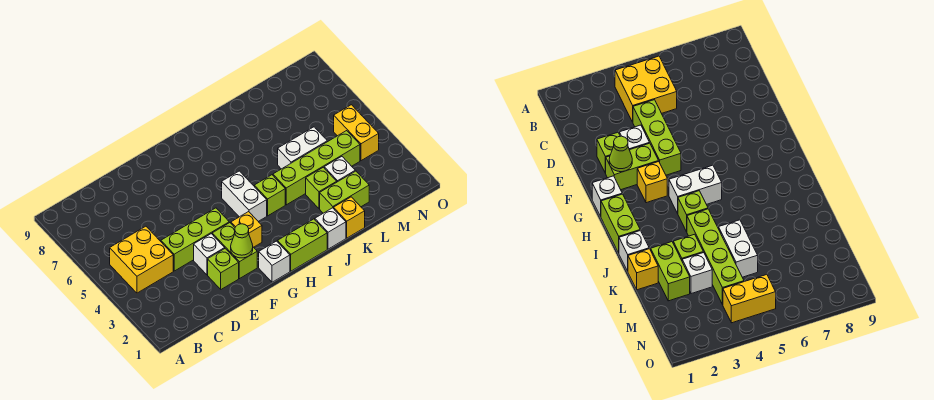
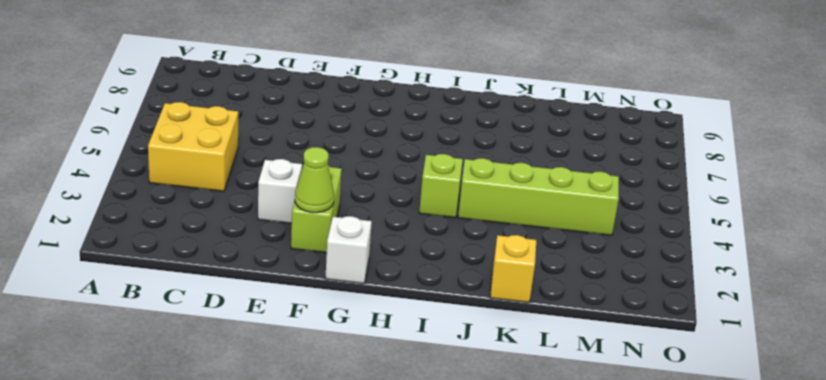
none -> lime brick D4:F4 level 1
none -> lime brick E2 level 1
none -> yellow brick G3 level 1

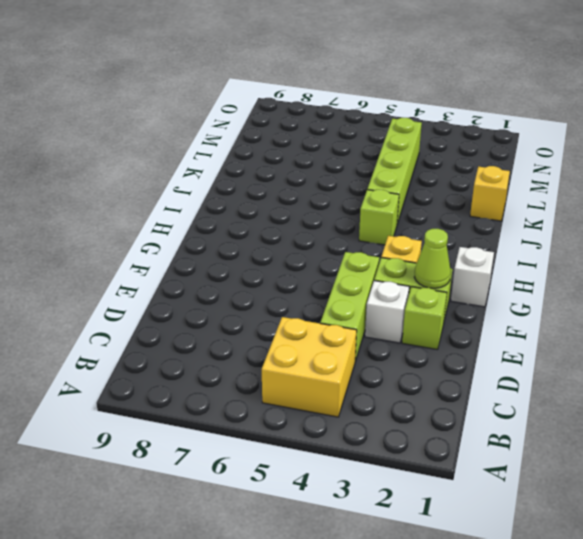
none -> lime brick H1:I1 level 1
none -> white brick H4:H5 level 1
none -> white brick J1 level 1

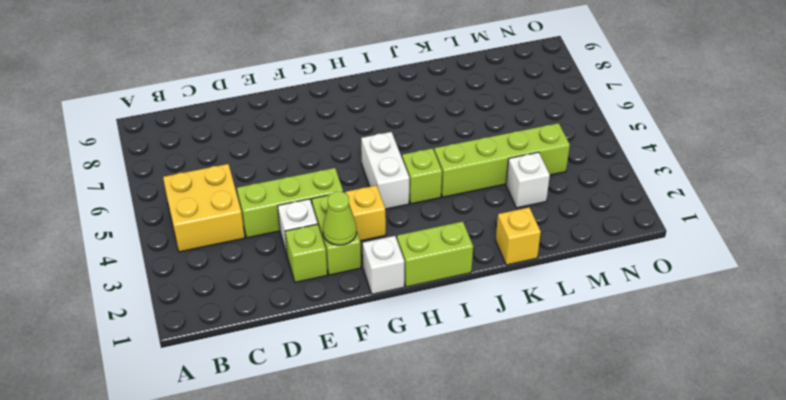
none -> white brick J1 level 1
none -> lime brick K2:L2 level 1
none -> lime brick K3 level 1

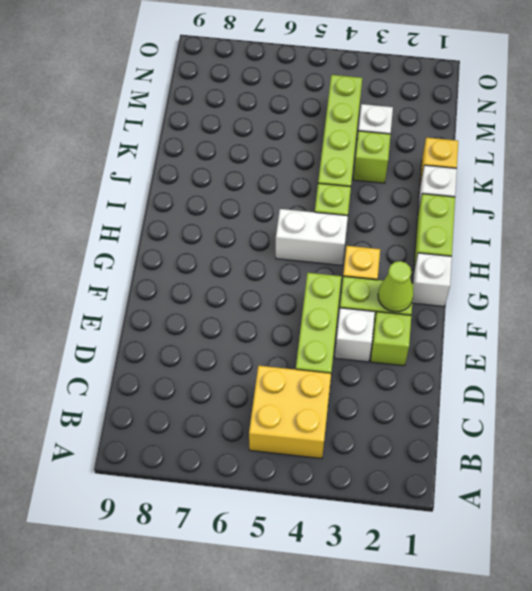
none -> lime brick K2:L2 level 1
none -> white brick K5:L5 level 1
none -> yellow brick N4:N5 level 1

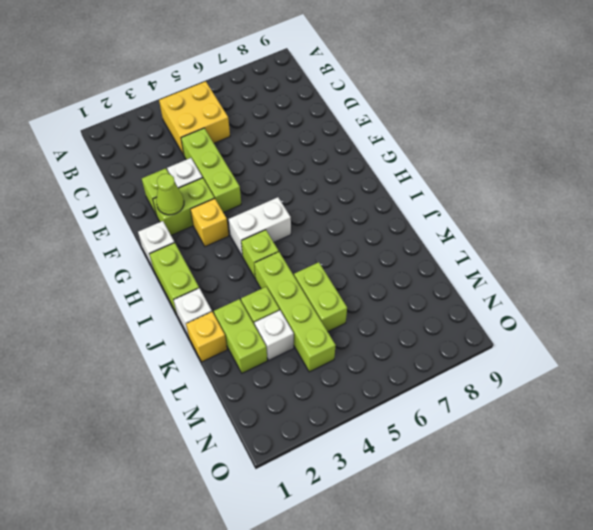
lime brick K5:L5 level 1 -> white brick K5:L5 level 1
none -> yellow brick N4:N5 level 1

